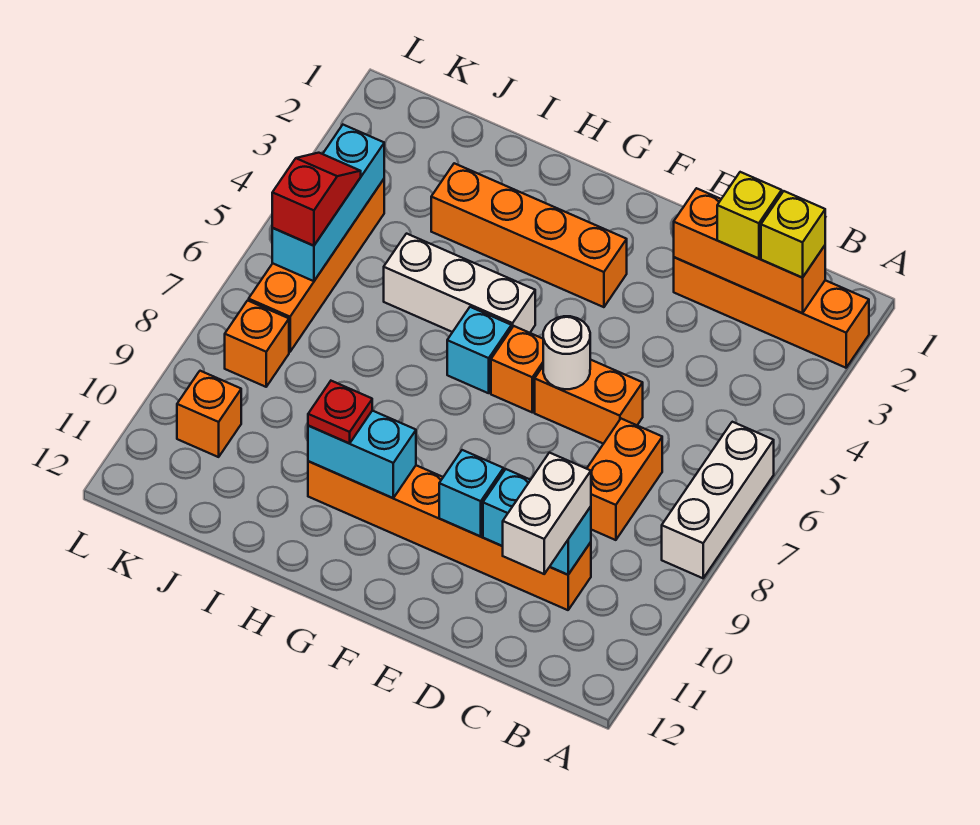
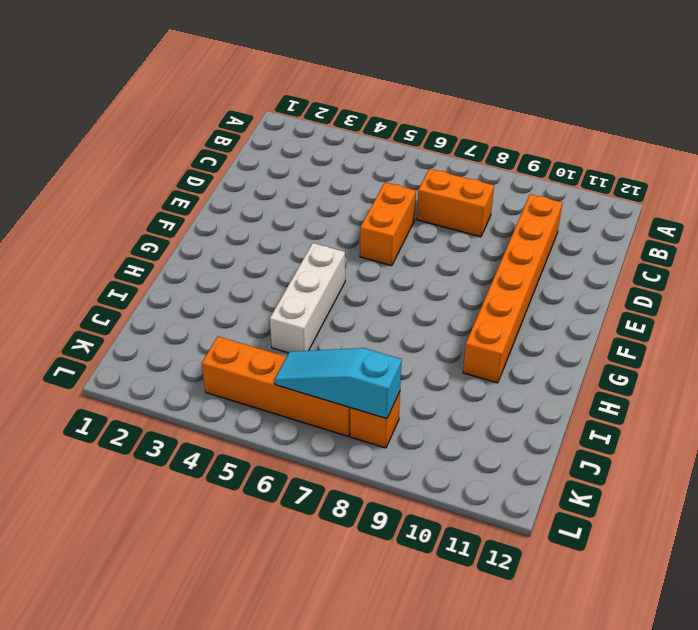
cyan slope K6:K8 level 2 top 8 -> cyan brick K4:K6 level 2
none -> orange brick A2:D2 level 1
none -> white brick A6:A8 level 1
none -> orange brick F3:I3 level 1

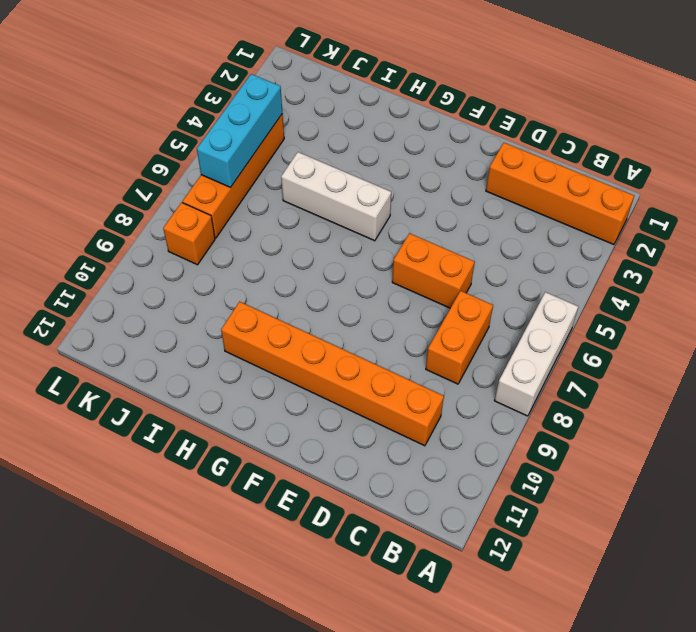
none -> orange brick F3:I3 level 1
none -> orange brick F6 level 1
none -> cyan brick G6 level 1

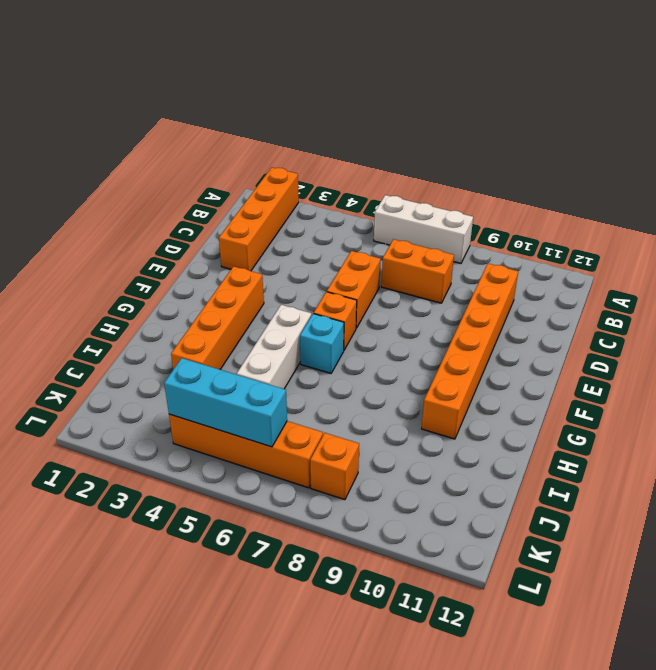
none -> orange brick K10 level 1
none -> orange brick B2:D2 level 2
none -> cyan brick C10:D10 level 2

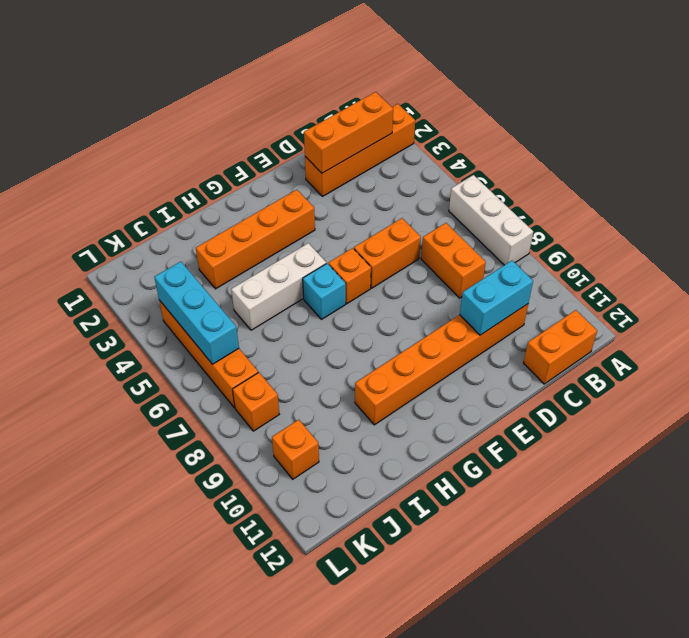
orange brick B12:C12 level 1 -> none
none -> white round brick E6 level 2
none -> cyan brick E10 level 2
none -> cyan brick G10:H10 level 2

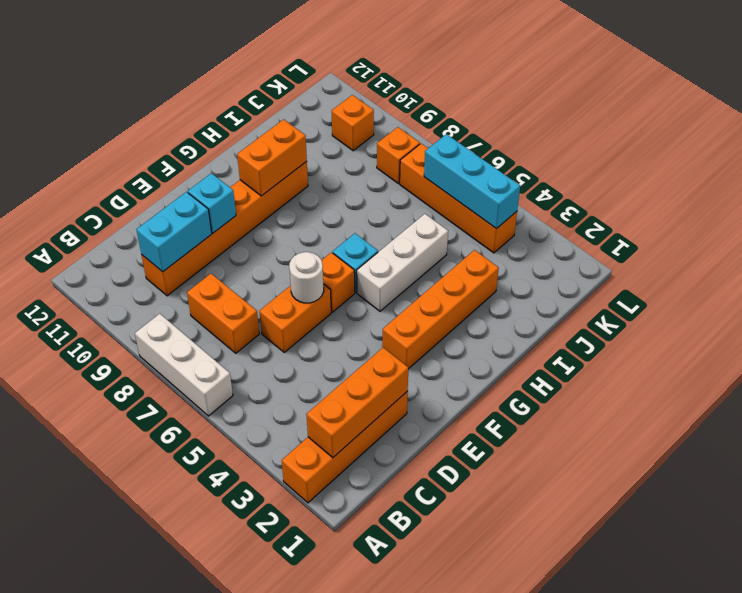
orange brick G10:H10 level 2 -> cyan brick G10:H10 level 2
none -> yellow brick B2 level 3
none -> yellow brick C2 level 3
none -> white brick C10:C11 level 3

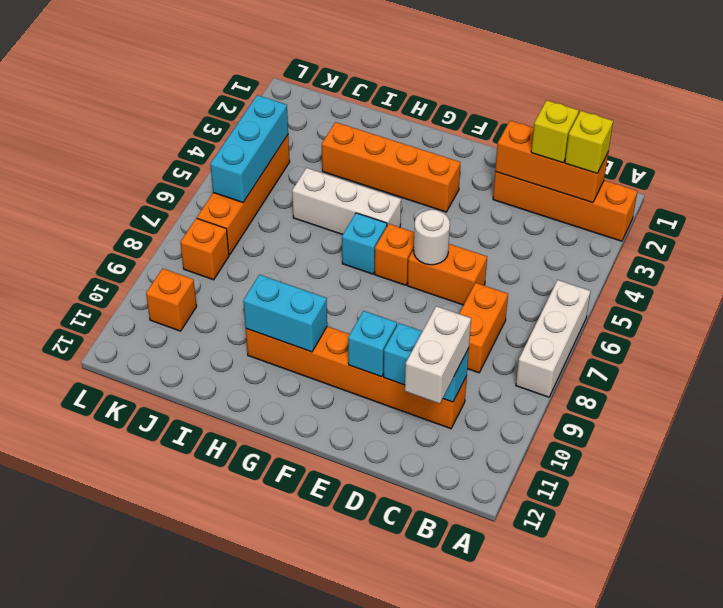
none -> red plate H10 level 3
none -> red slope K5:K6 level 3 top 6

